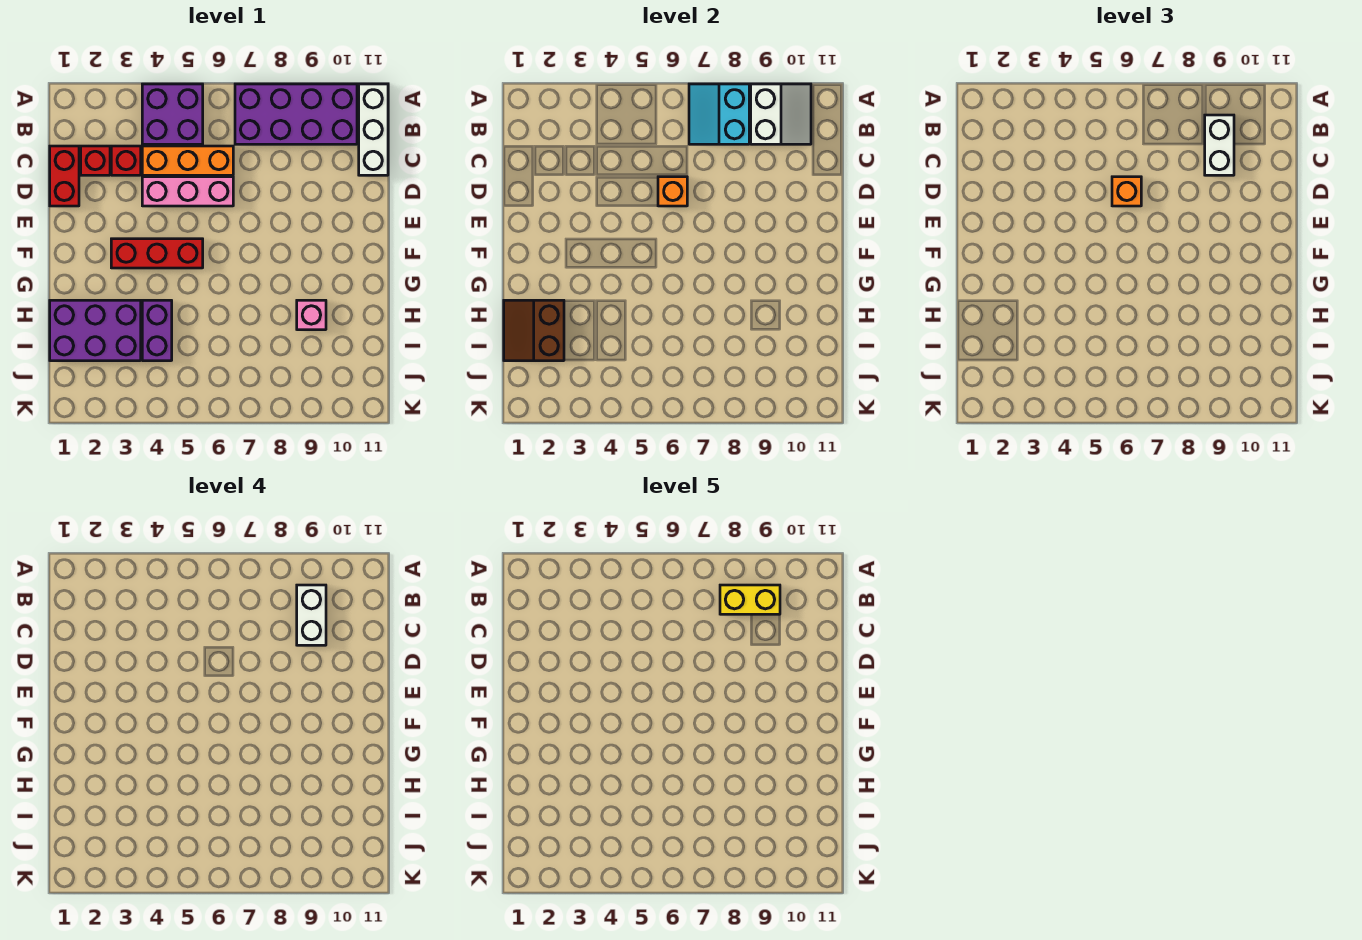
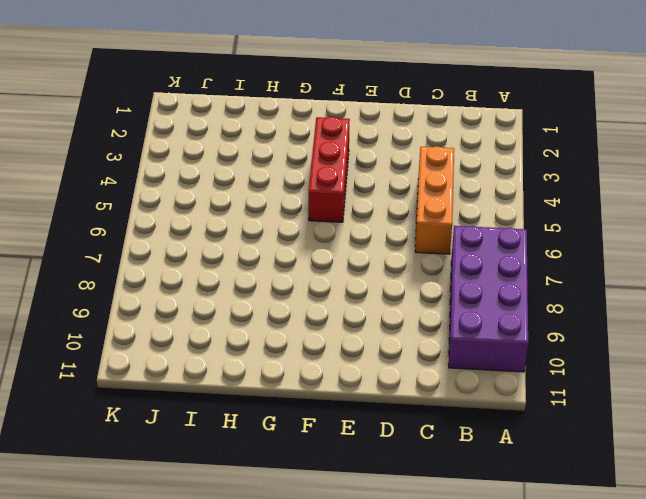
none -> purple brick A4:B5 level 1
none -> white brick A11:C11 level 1
none -> red brick C1:D1 level 1

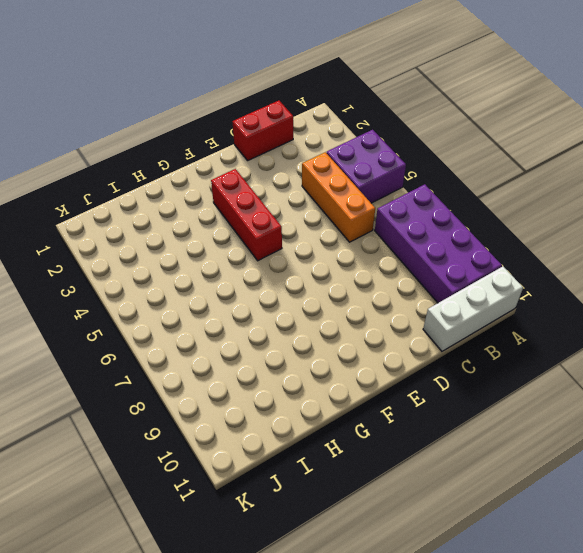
none -> red brick C2 level 1
none -> red brick C3 level 1
none -> pink brick D4:D6 level 1

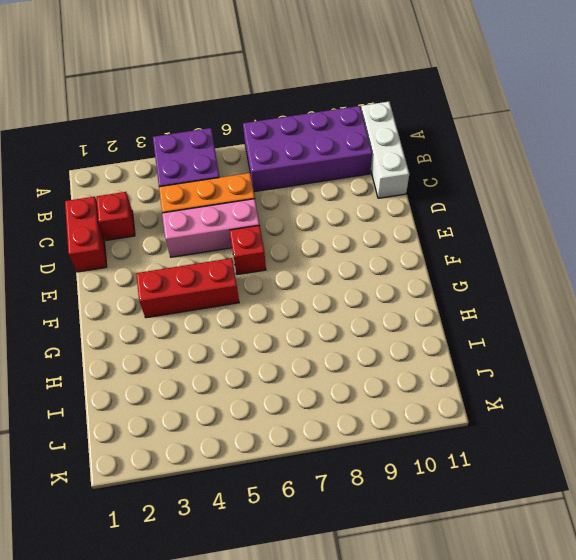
red brick E6 level 1 -> red brick C3 level 1
none -> purple brick H1:I3 level 1
none -> purple brick H4:I4 level 1
none -> pink brick H9 level 1

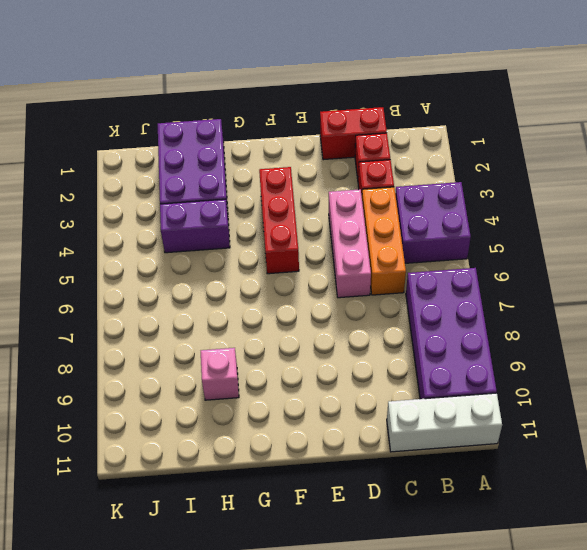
none -> cyan slope A7:B8 level 2 top 8
none -> white slope A9:B10 level 2 top 9
none -> orange brick D6 level 2

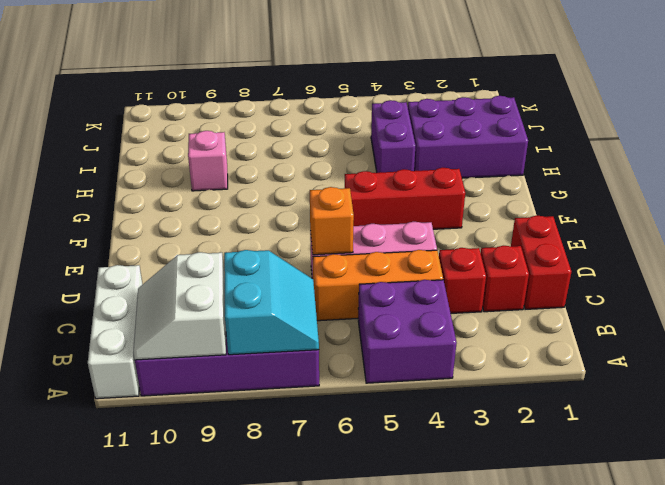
none -> brown slope H1:I2 level 2 top 2
none -> white brick B9:C9 level 3
none -> orange brick D6 level 3

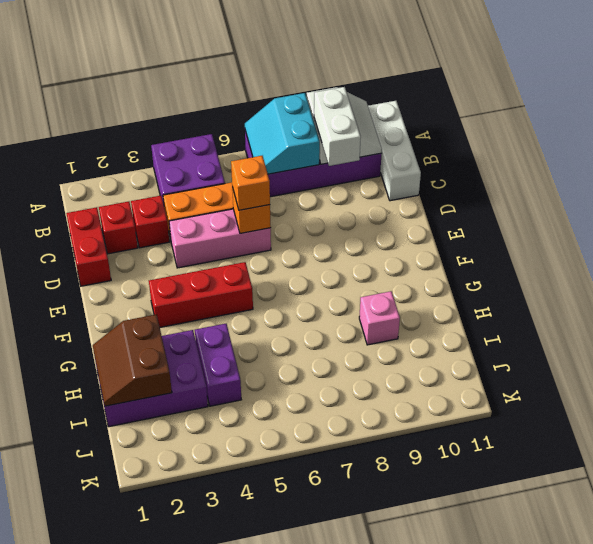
none -> white brick B9:C9 level 4
none -> yellow brick B8:B9 level 5

